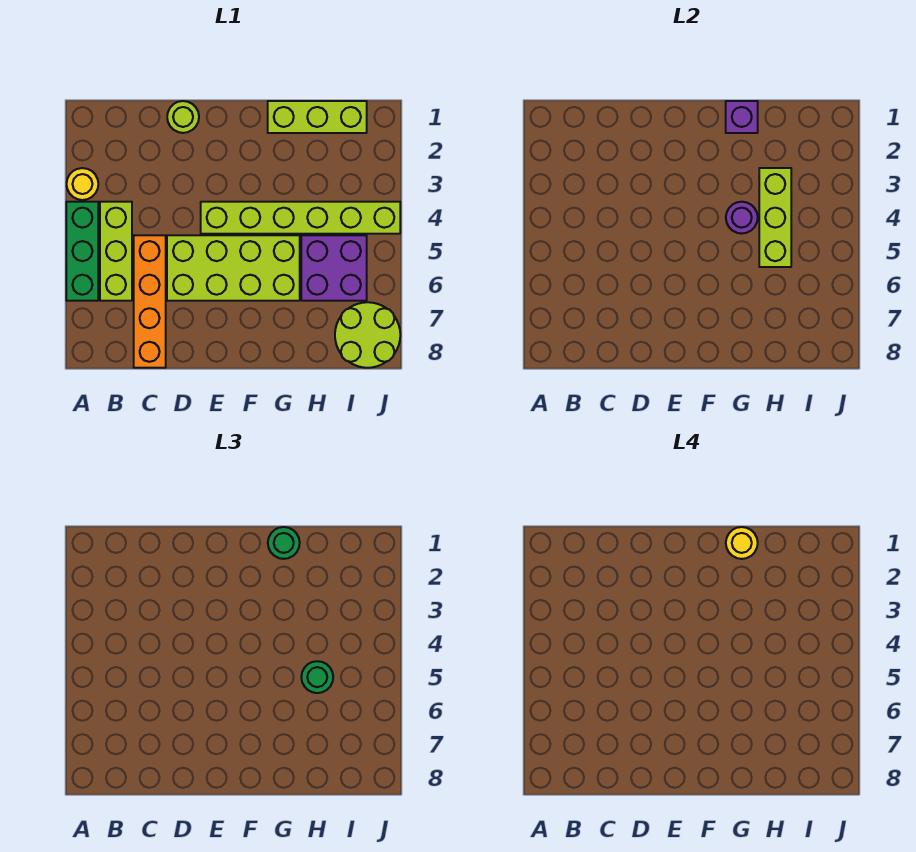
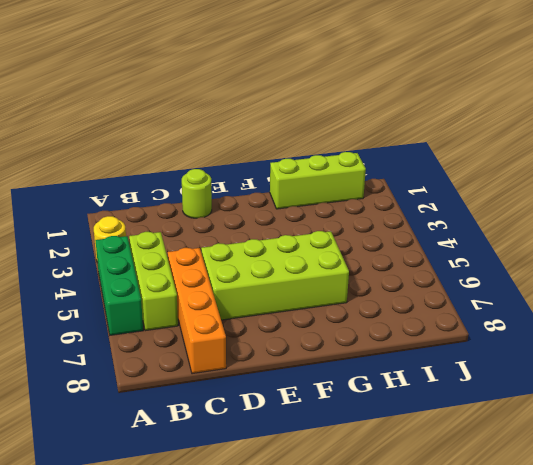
none -> lime brick E4:J4 level 1
none -> purple brick H5:I6 level 1
none -> lime round brick I7:J8 level 1

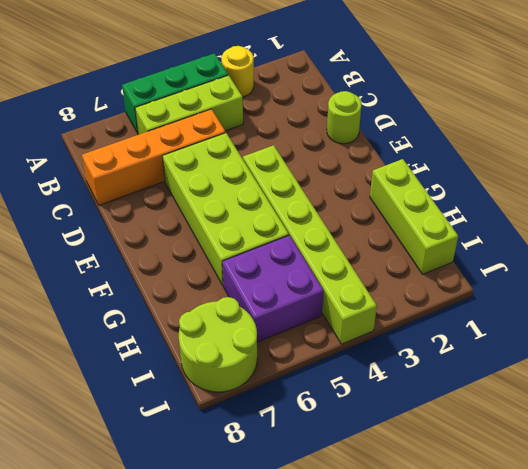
none -> purple brick G1 level 2
none -> purple round brick G4 level 2
none -> lime brick H3:H5 level 2

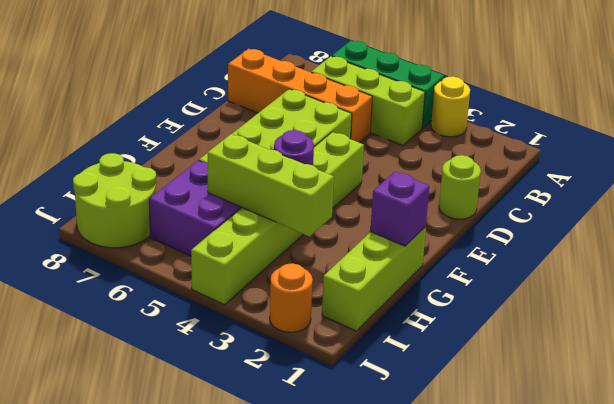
orange round brick J2 level 1 -> none
none -> green round brick G1 level 3
none -> green round brick H5 level 3
none -> yellow round brick G1 level 4

